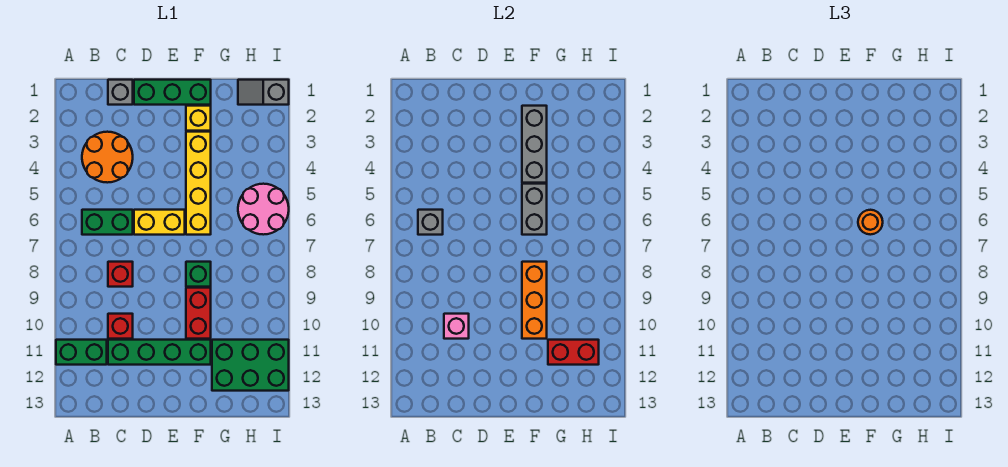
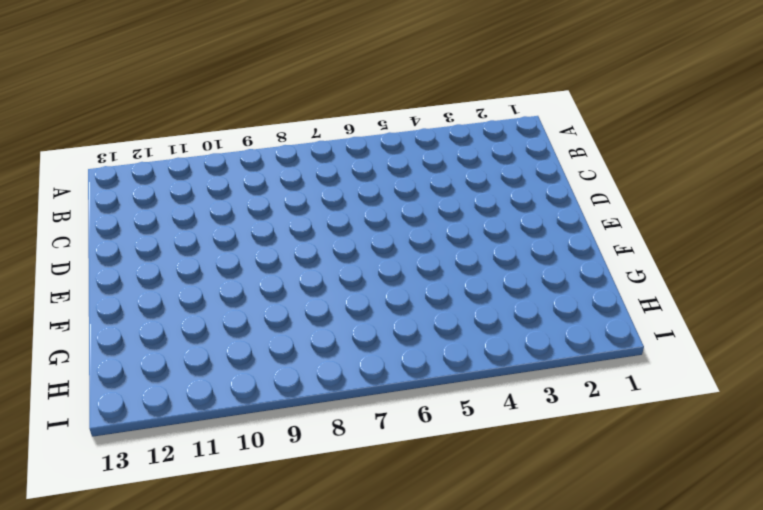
none -> green brick A11:B11 level 1
none -> orange round brick B3:C4 level 1
none -> green brick B6:C6 level 1

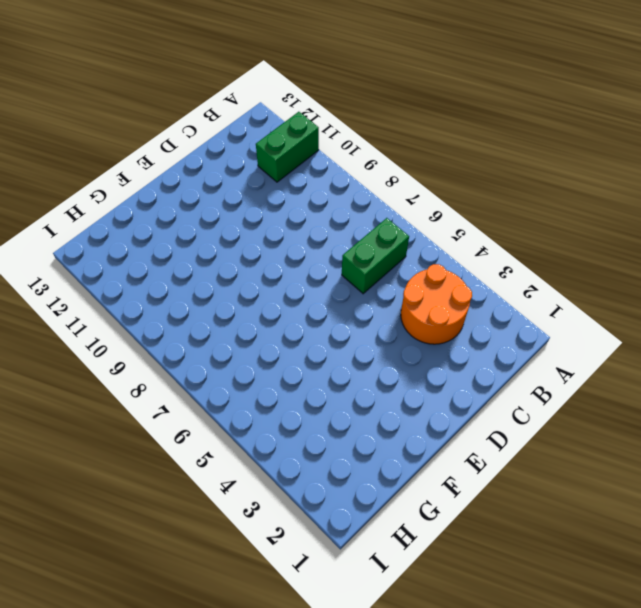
none -> grey brick C1 level 1
none -> red brick C8 level 1
none -> red brick C10 level 1

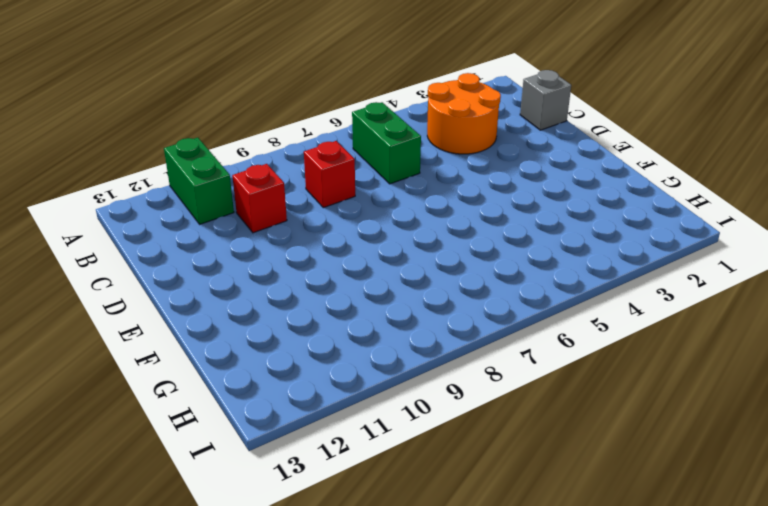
none -> green brick C11:F11 level 1
none -> green brick D1:F1 level 1
none -> yellow brick D6:E6 level 1

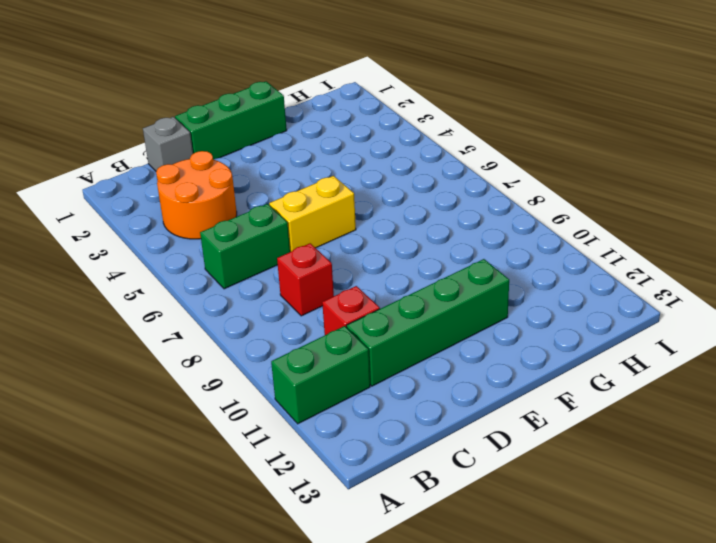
none -> yellow brick F2 level 1
none -> yellow brick F3:F6 level 1
none -> green brick F8 level 1

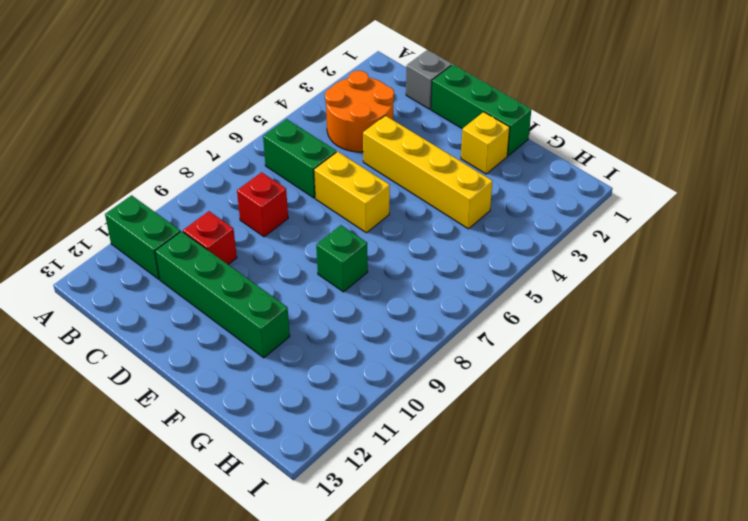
yellow brick D4:G4 level 1 -> yellow brick F3:F6 level 1
none -> red brick F9:F10 level 1
none -> green brick G11:I12 level 1
none -> grey slope H1:I1 level 1 top I

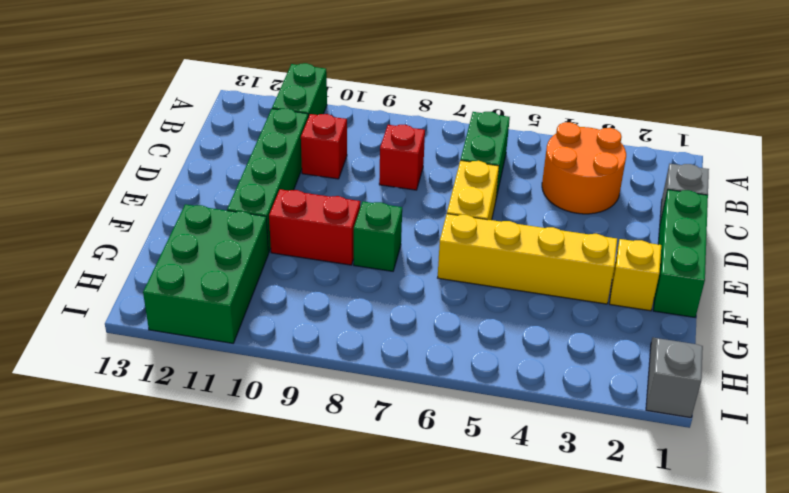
none -> pink round brick H5:I6 level 1
none -> grey brick B6 level 2
none -> pink brick C10 level 2

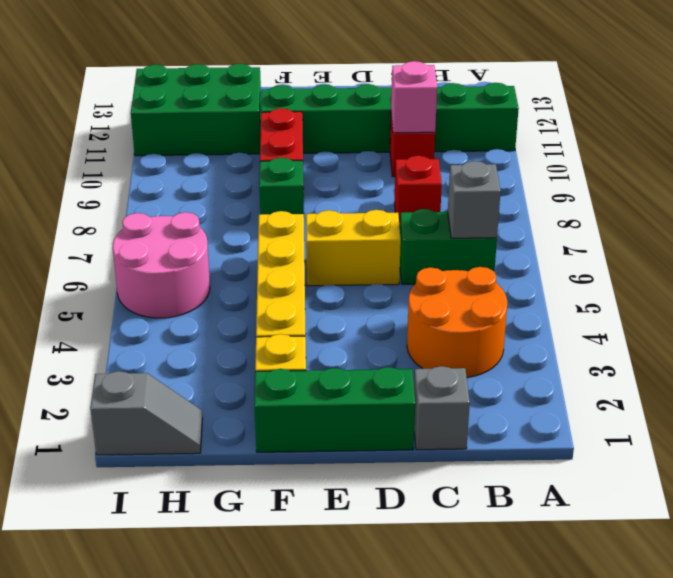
none -> grey brick F2:F4 level 2
none -> grey brick F5:F6 level 2
none -> orange brick F8:F10 level 2

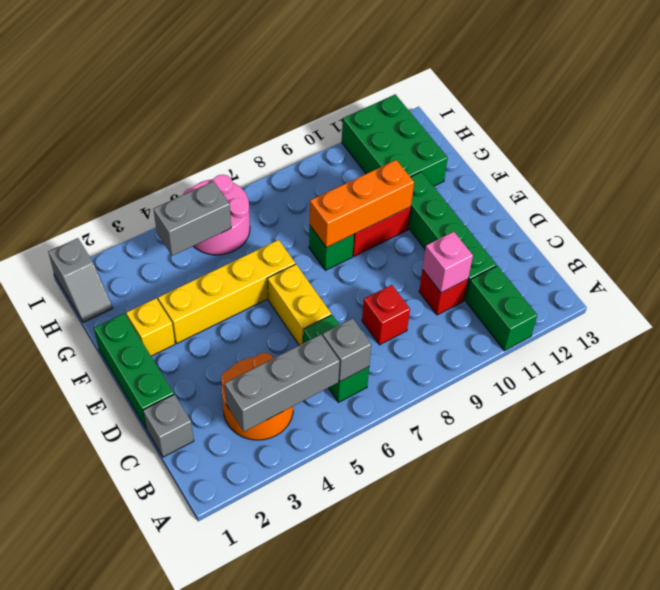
grey brick B3:B5 level 2 -> grey brick F2:F4 level 2
grey brick H4:H5 level 2 -> grey brick F5:F6 level 2
none -> red brick G11:H11 level 2
none -> orange round brick F6 level 3

